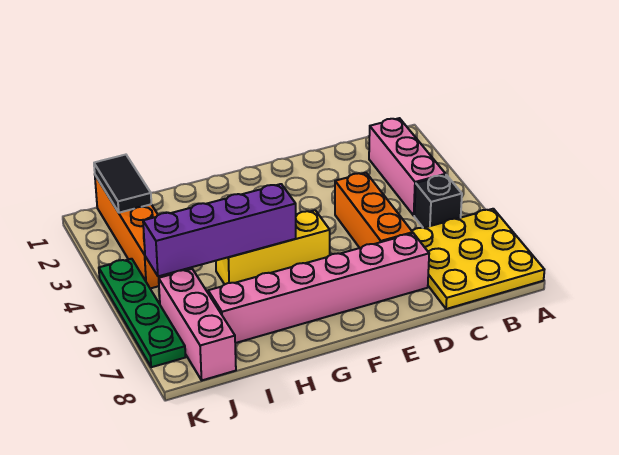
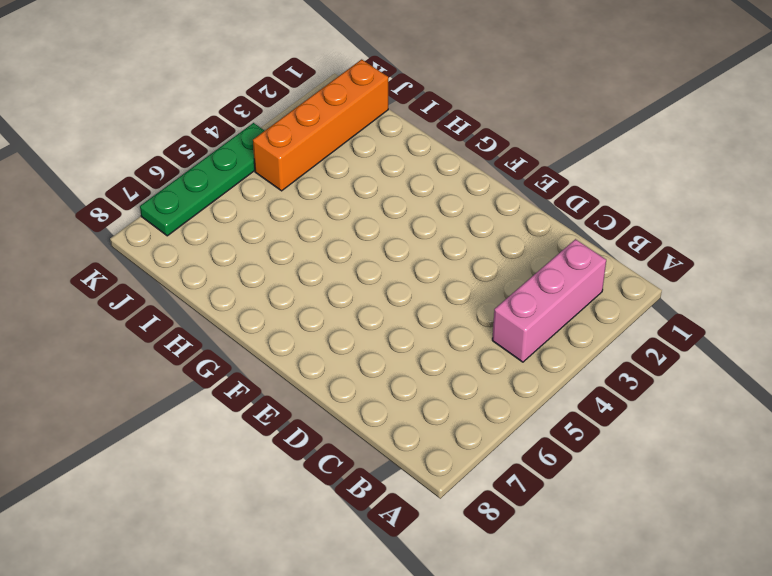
none -> yellow plate A6:C8 level 1
none -> black brick B5 level 1

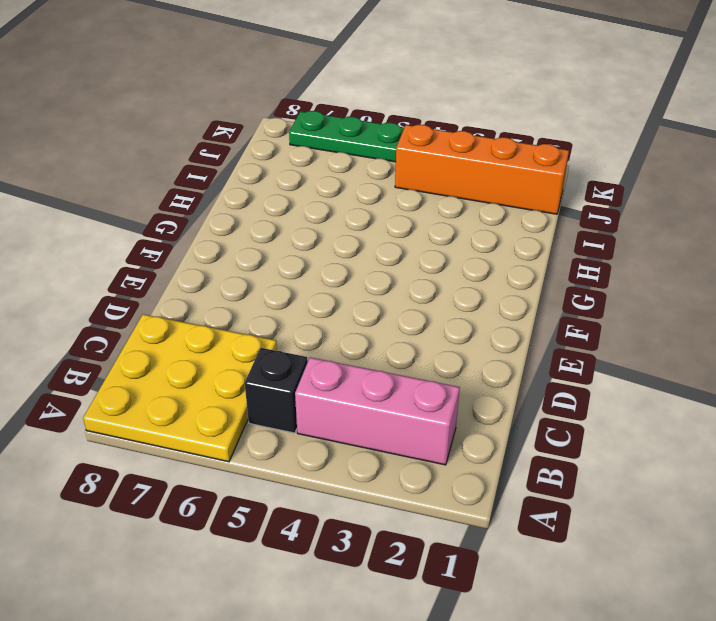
none -> orange brick D4:D6 level 1
none -> pink brick D7:I7 level 1

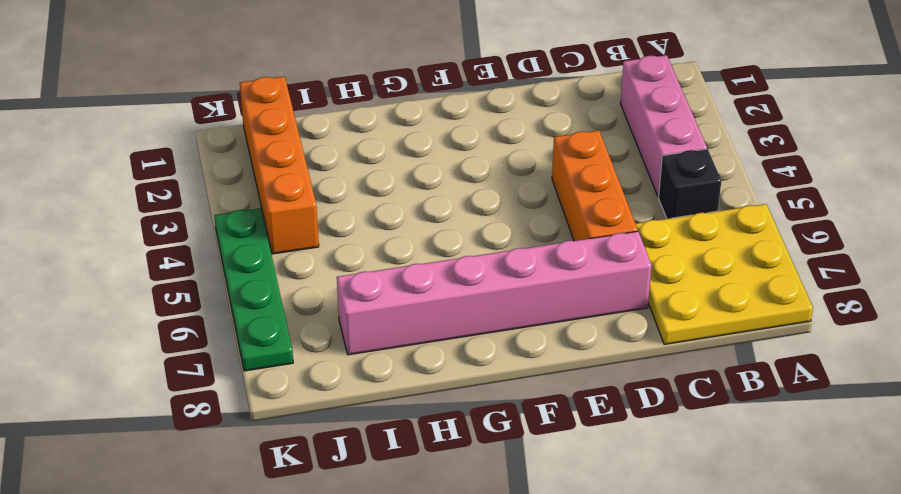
none -> yellow brick F5:H5 level 1
none -> pink brick J6:J8 level 1

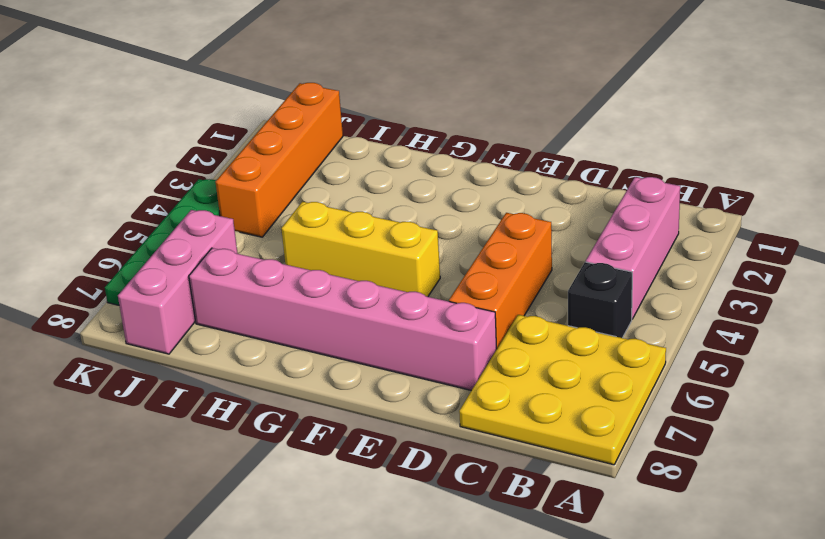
none -> purple brick G5:J5 level 2
none -> black tile J1:J2 level 2

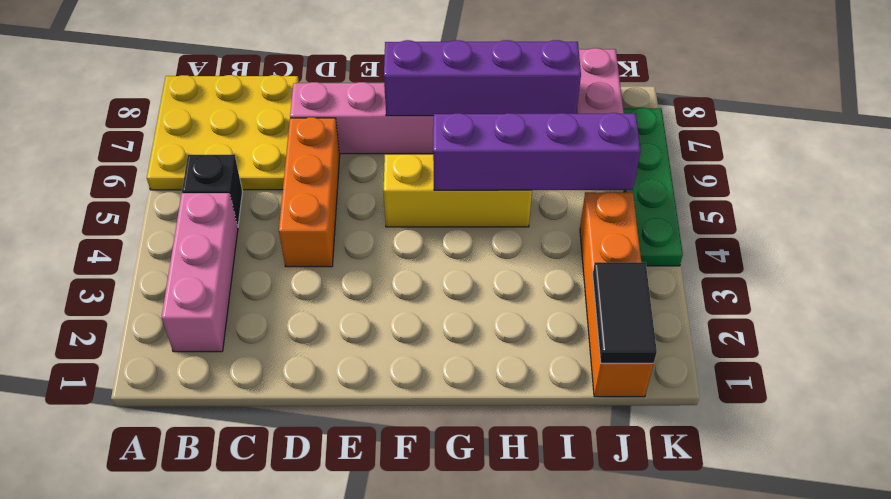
purple brick F7:I7 level 2 -> none

